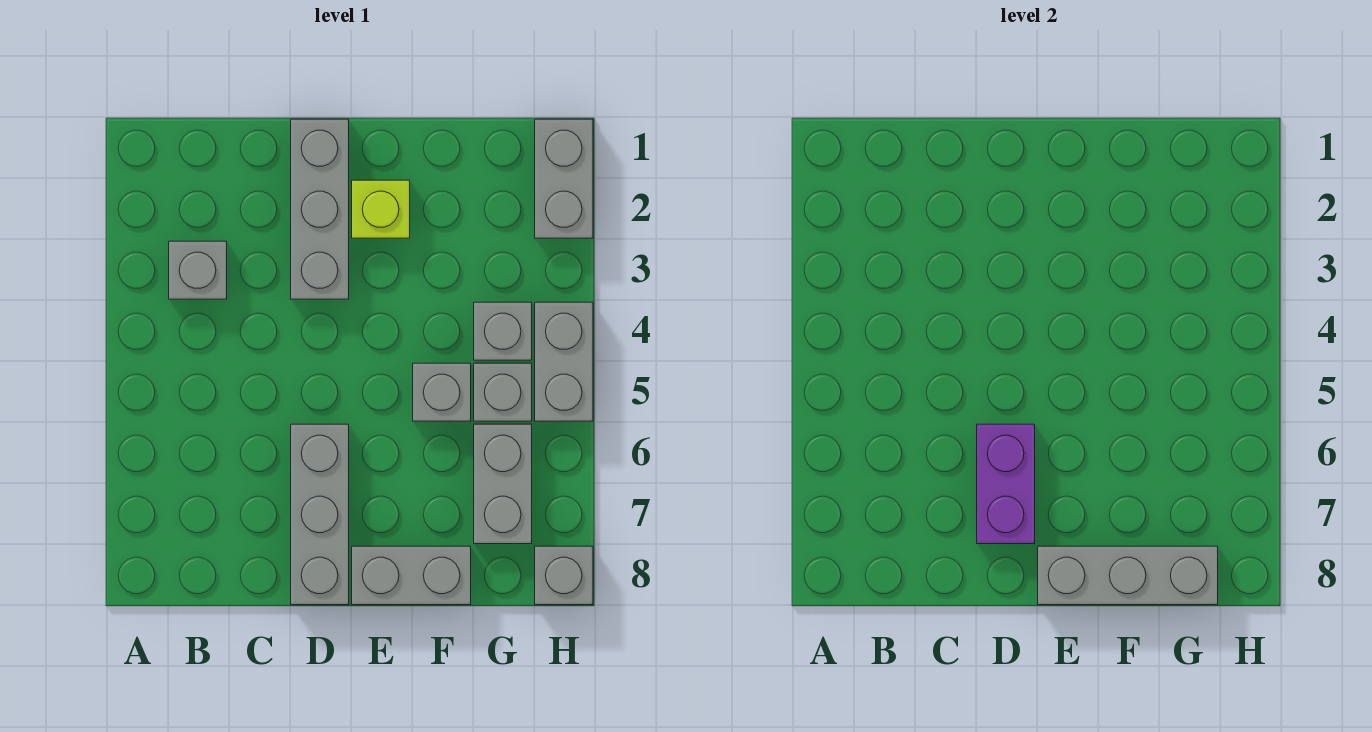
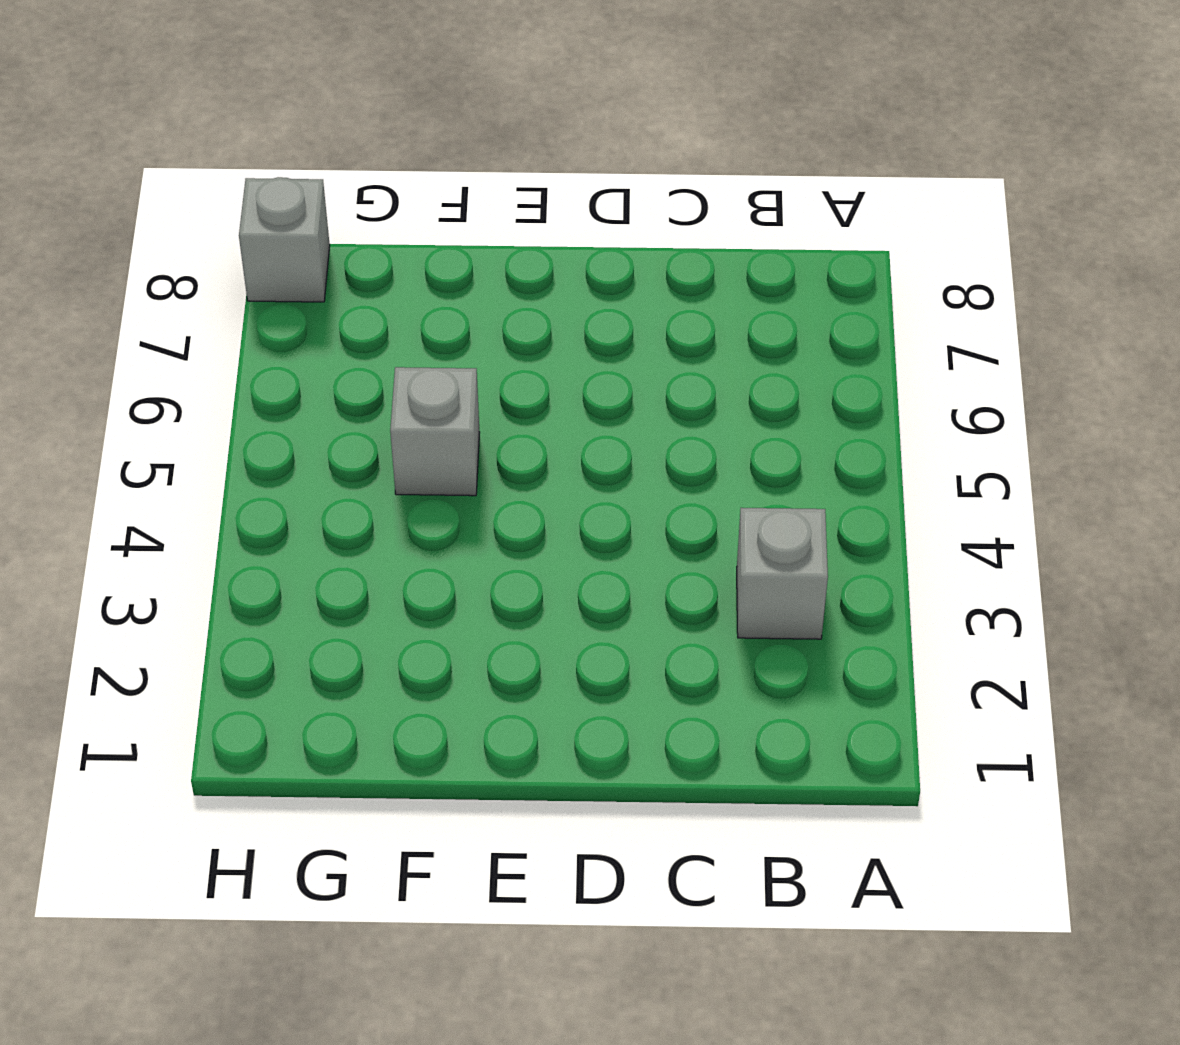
none -> grey brick D1:D3 level 1
none -> grey brick D6:D8 level 1
none -> lime brick E2 level 1

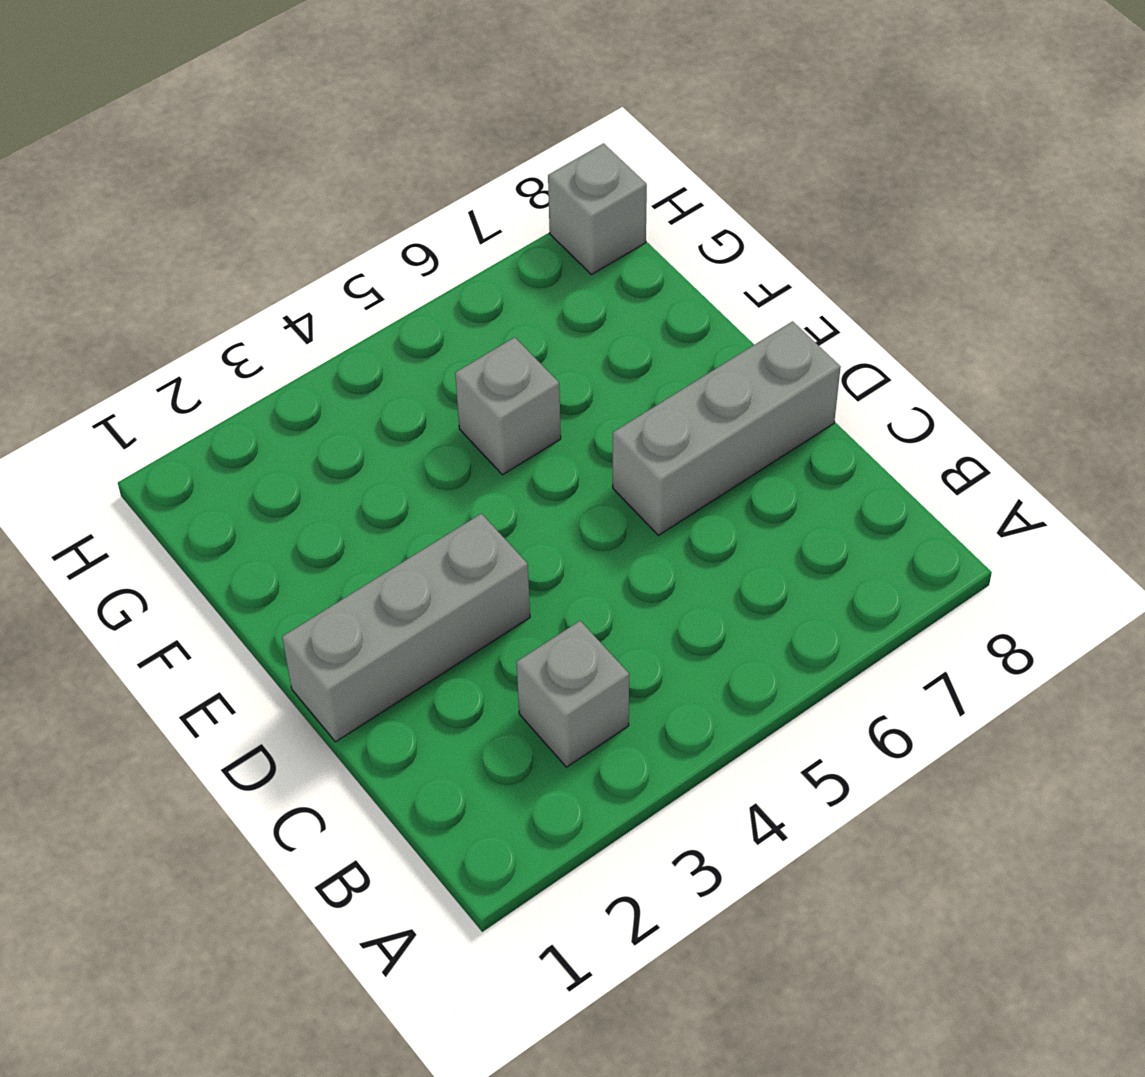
none -> lime brick E2 level 1
none -> grey brick E8:F8 level 1
none -> grey brick G4 level 1

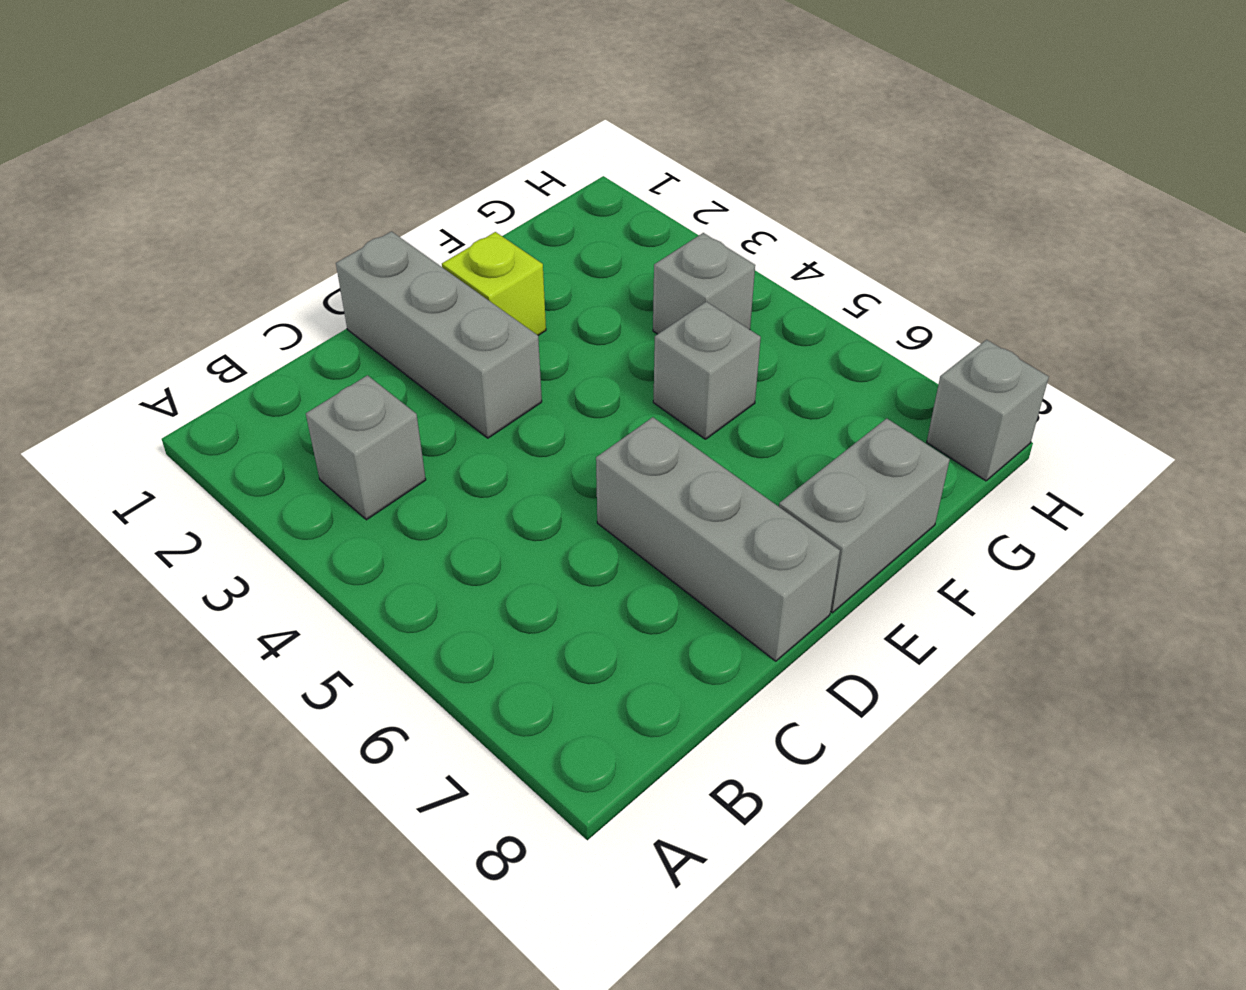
none -> grey brick G5 level 1
none -> grey brick G6:G7 level 1
none -> grey brick H1:H2 level 1

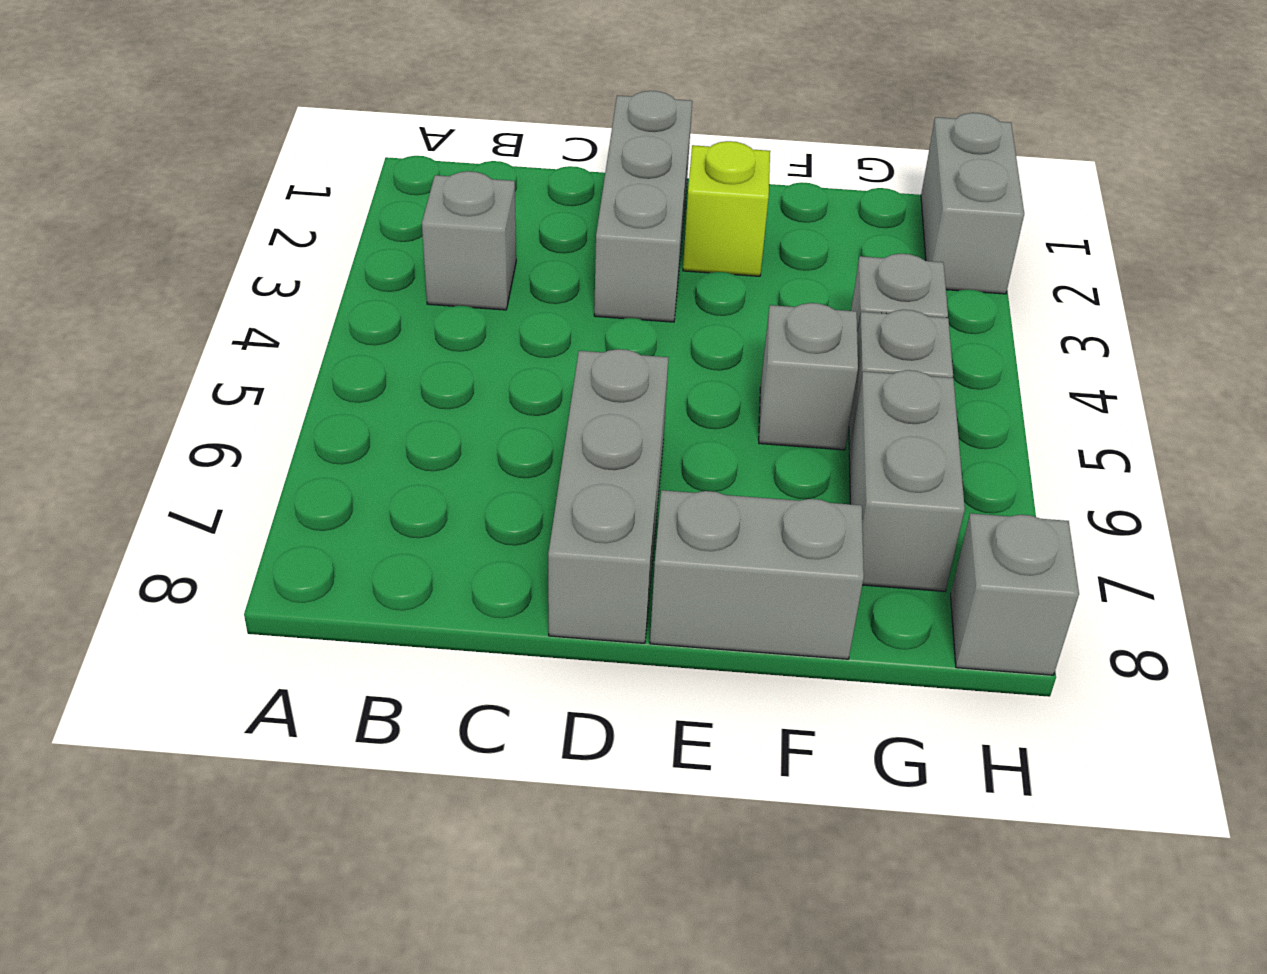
none -> grey brick H4:H5 level 1
none -> purple brick D6:D7 level 2
none -> grey brick E8:G8 level 2

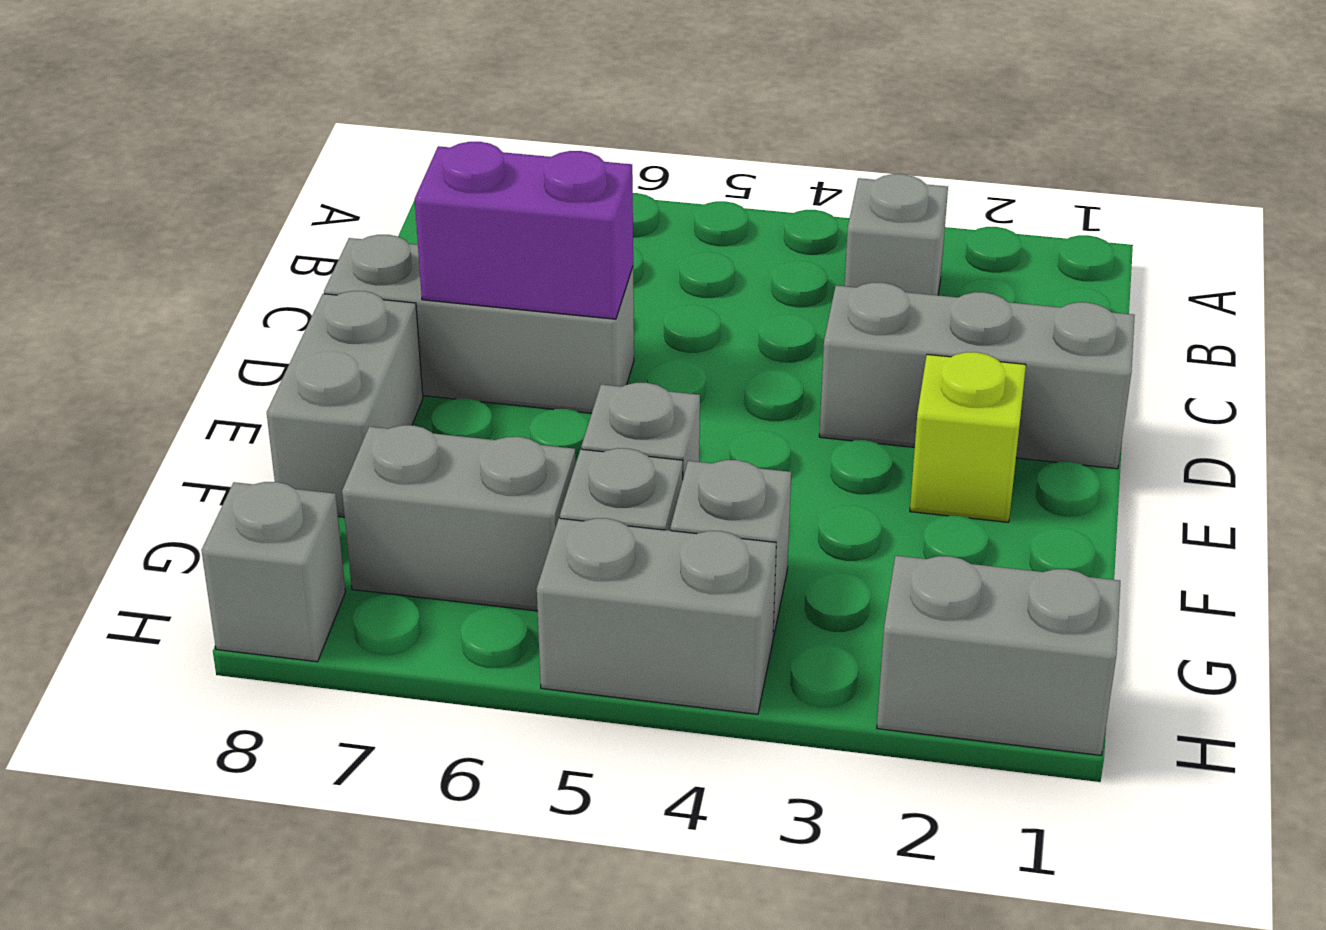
none -> grey brick E8:G8 level 2

